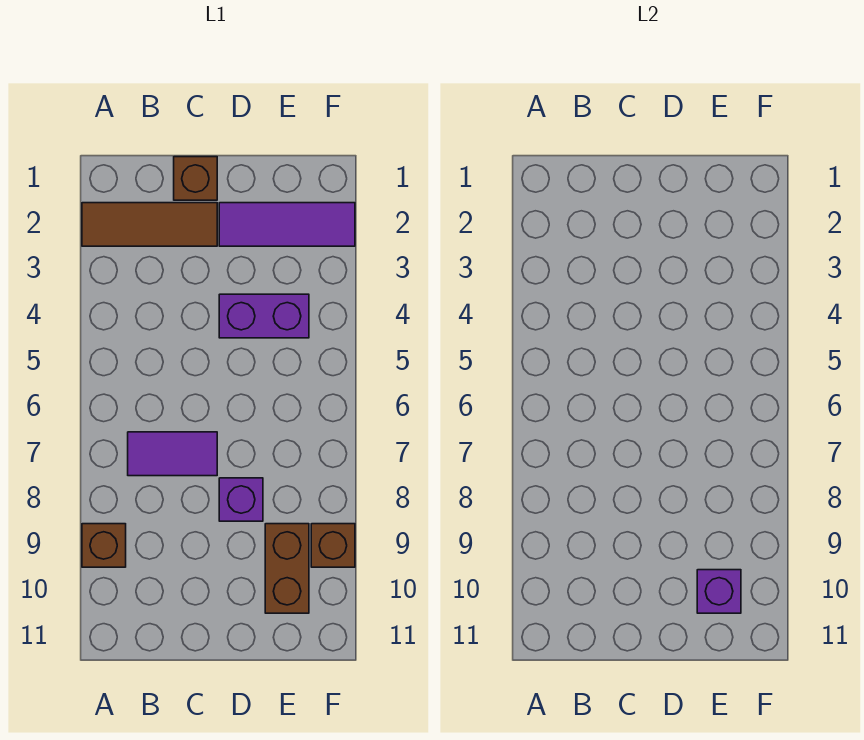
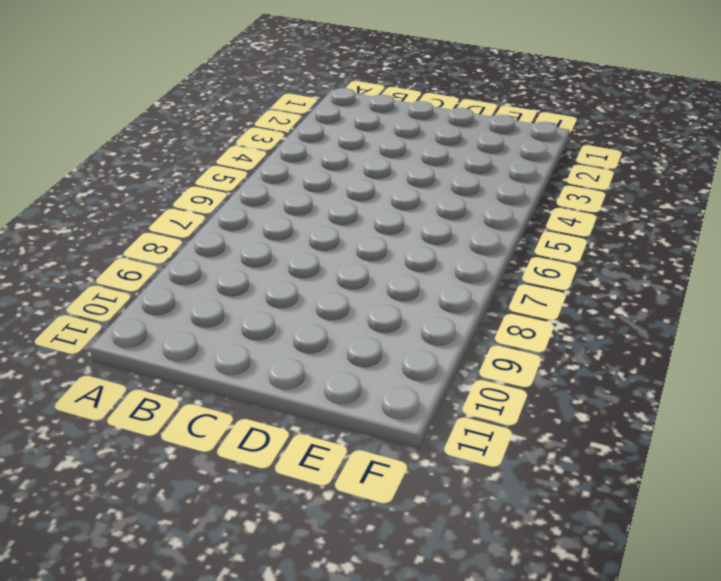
none -> brown tile A2:C2 level 1
none -> brown brick A9 level 1

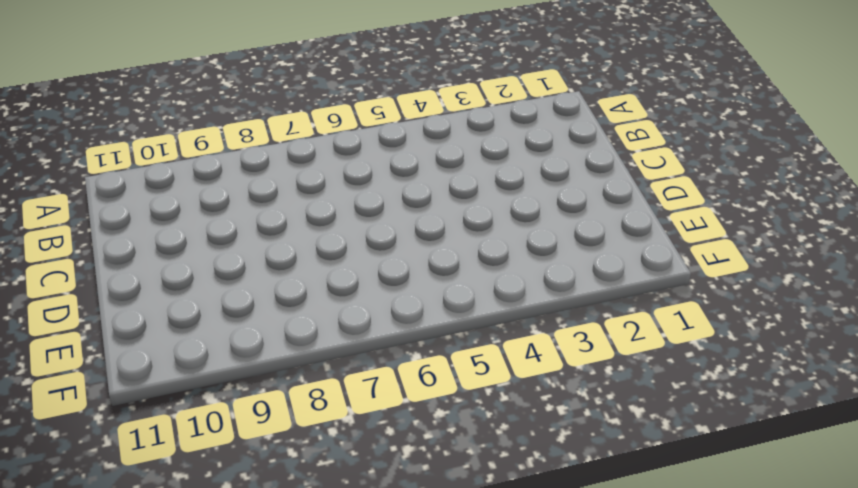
none -> brown tile A2:C2 level 1
none -> brown brick A9 level 1

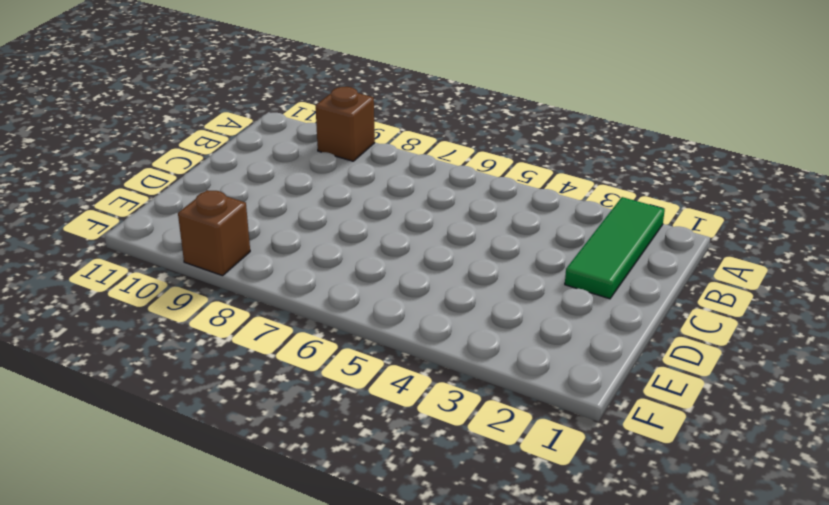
green tile A2:C2 level 1 -> brown tile A2:C2 level 1
none -> purple tile B7:C7 level 1
none -> brown brick C1 level 1

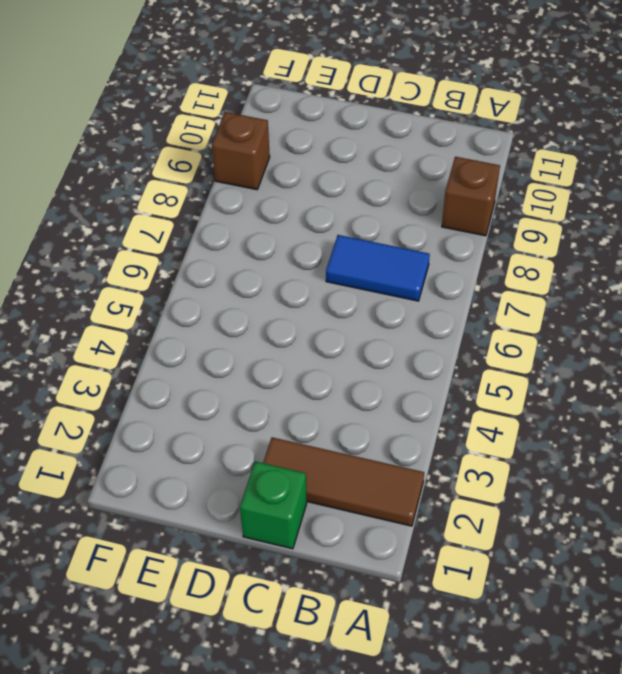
blue tile B7:C7 level 1 -> purple tile B7:C7 level 1
green brick C1 level 1 -> brown brick C1 level 1
none -> purple tile D2:F2 level 1
none -> purple brick D4:E4 level 1

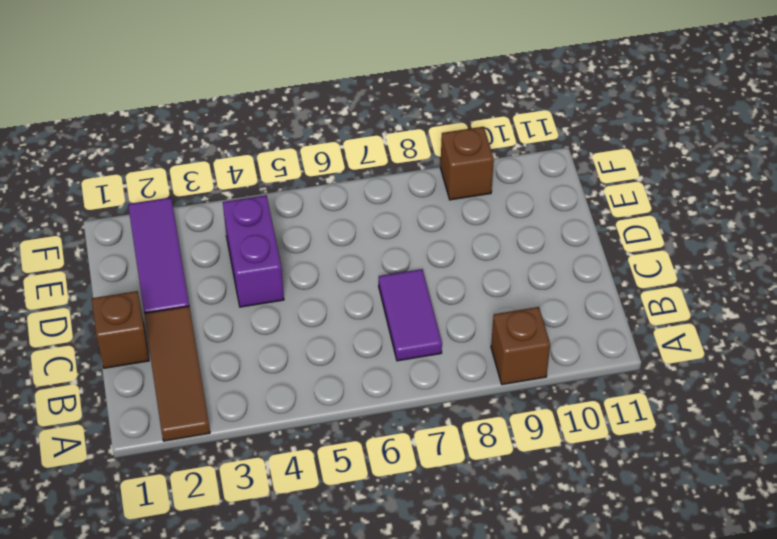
none -> purple brick D8 level 1
none -> brown brick E9:E10 level 1

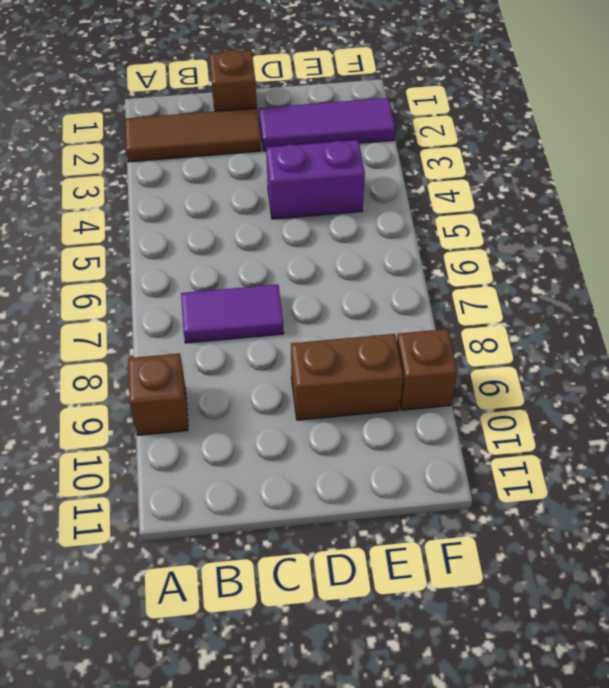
brown brick D9:E9 level 1 -> brown brick E9:E10 level 1
none -> purple brick D8 level 1
none -> purple brick E10 level 2

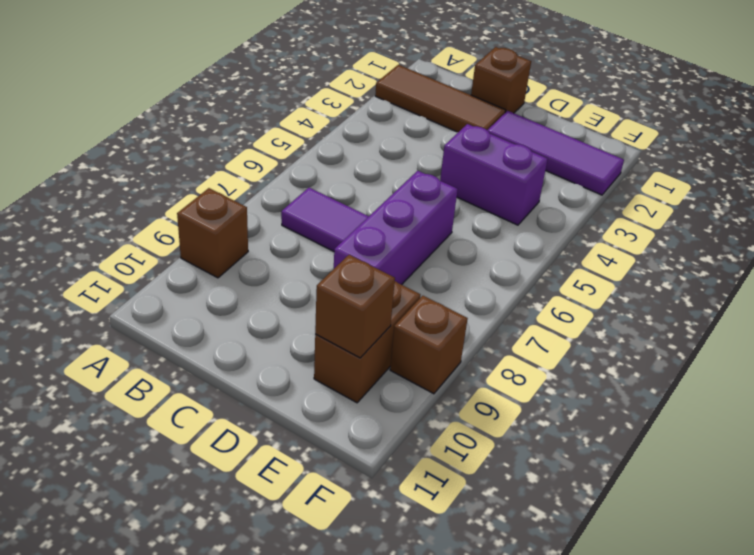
purple brick D6:D8 level 1 -> purple brick D8 level 1
brown brick E10 level 2 -> purple brick E10 level 2

